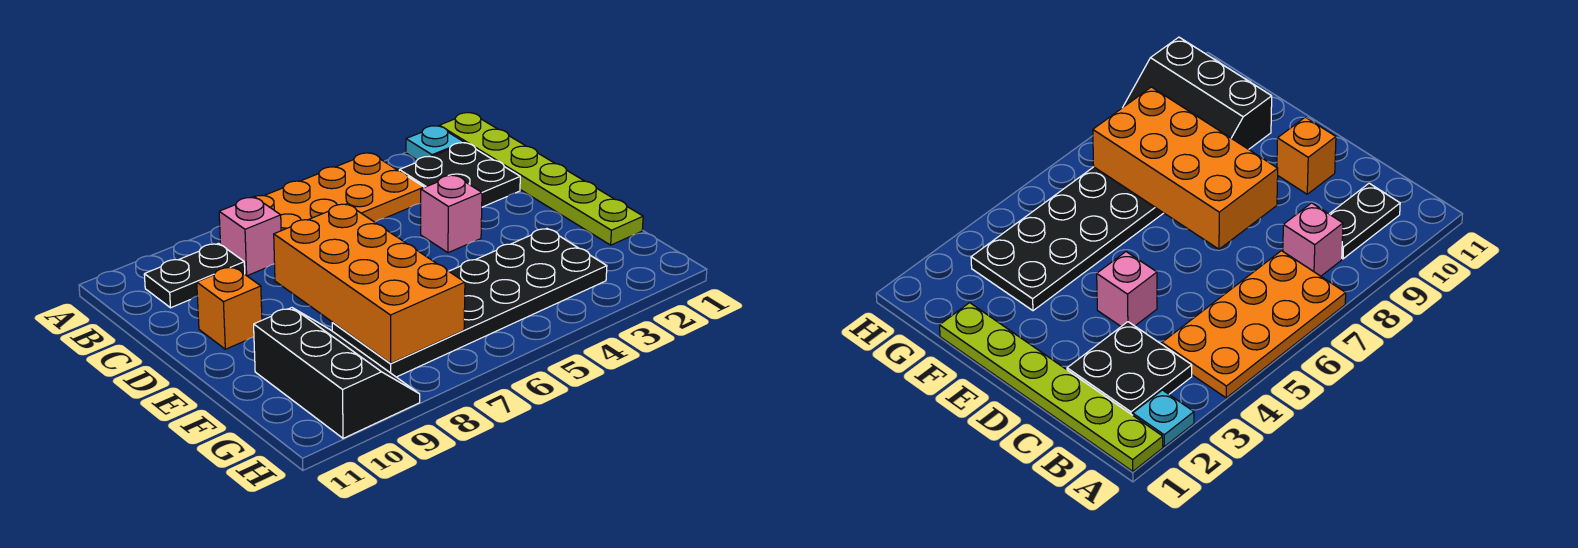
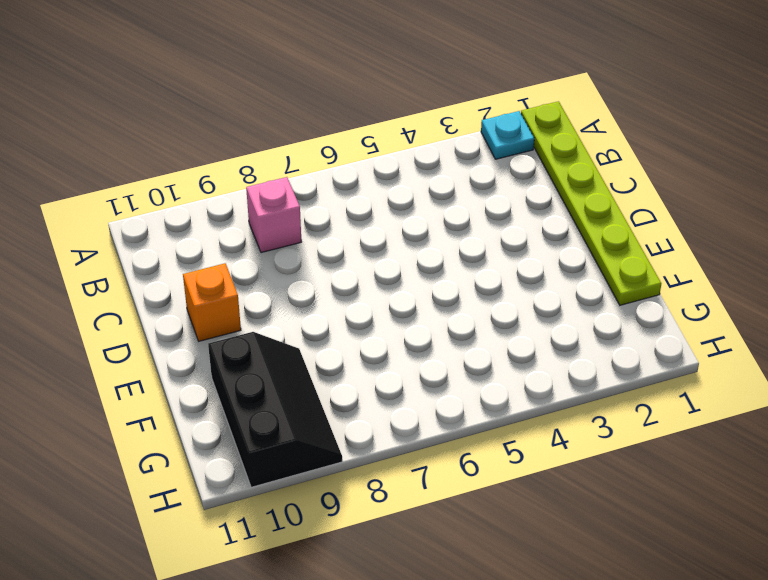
none -> orange plate A4:B7 level 1
none -> black plate B2:C3 level 1

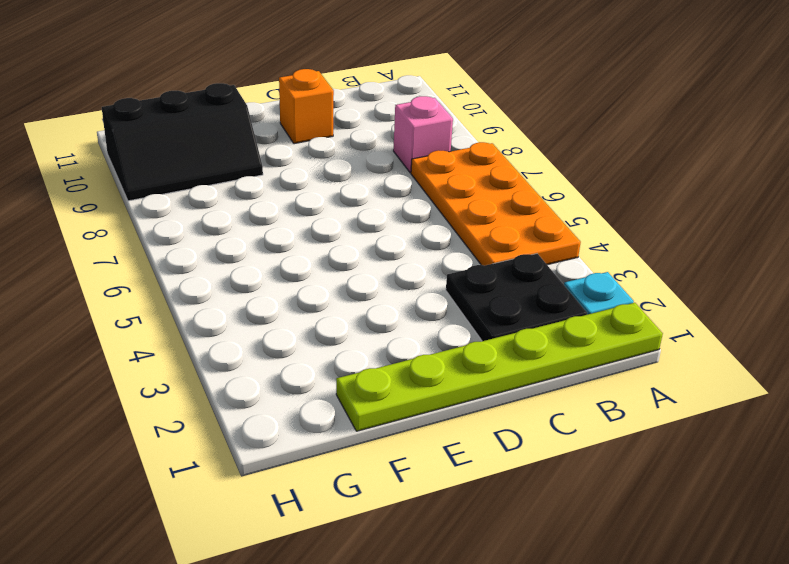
none -> black plate B9:B10 level 1
none -> pink brick D4 level 1

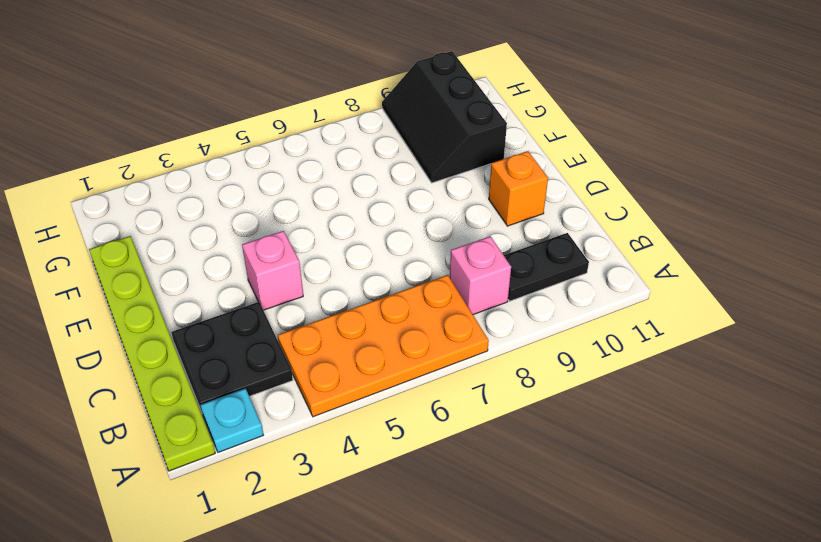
none -> black plate F3:G8 level 1
none -> orange brick D7:G8 level 2

